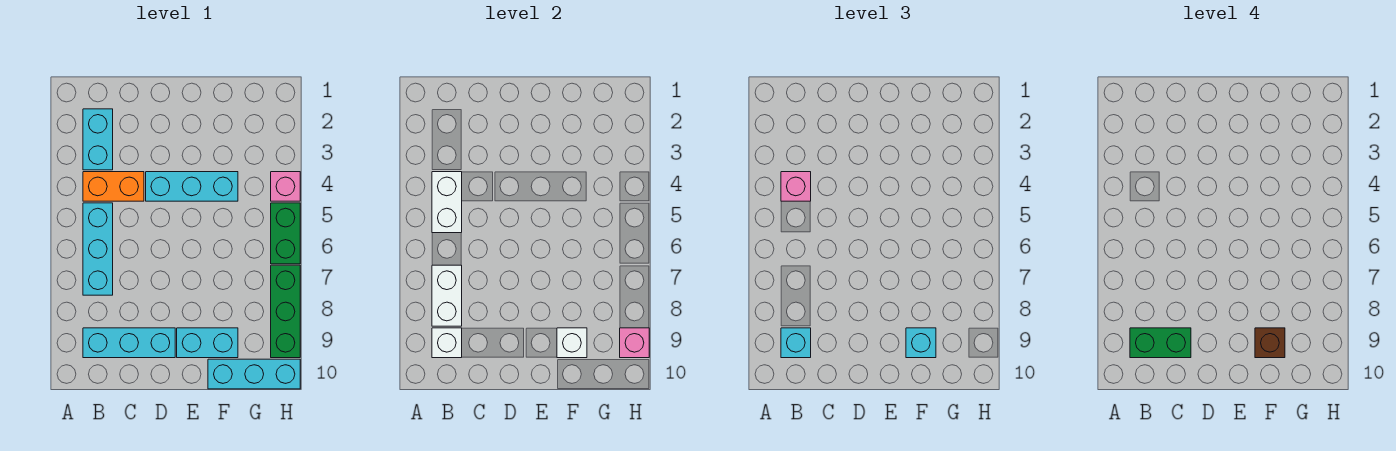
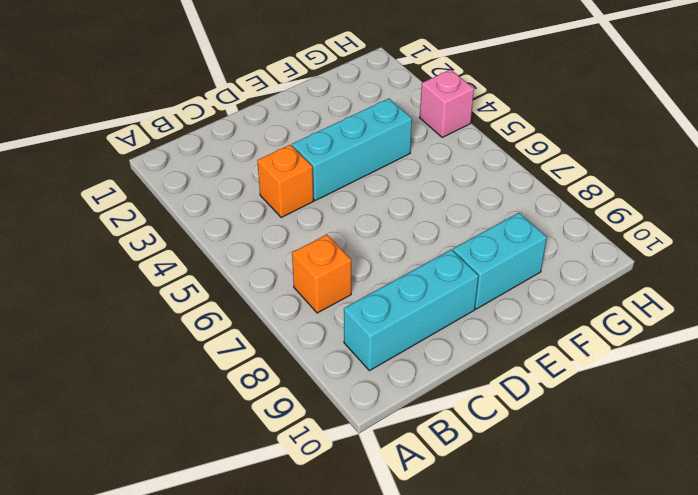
orange brick B7 level 1 -> cyan brick B5:B7 level 1
orange brick C4 level 1 -> orange brick B4:C4 level 1
none -> cyan brick B2:B3 level 1
none -> cyan brick F10:H10 level 1
none -> green brick H5:H6 level 1

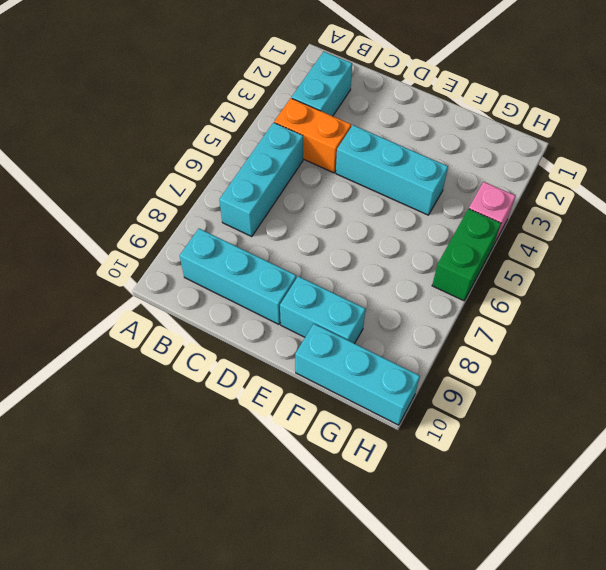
none -> green brick H7:H9 level 1
none -> white brick B4:B5 level 2
none -> white brick B7:B8 level 2

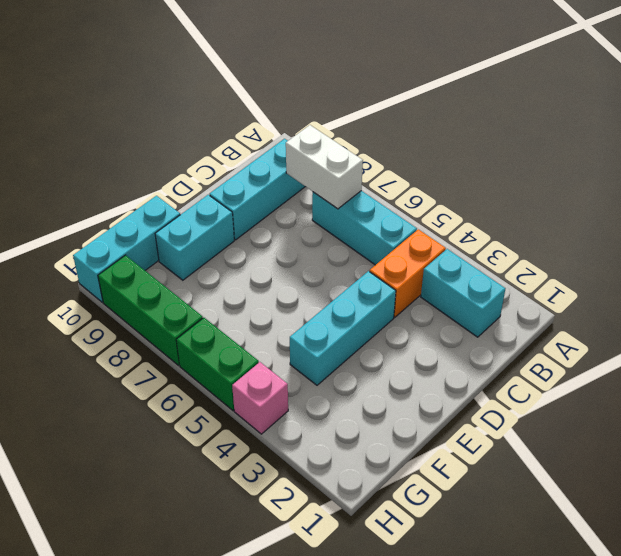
none -> white brick B4:B5 level 2
none -> white brick B9 level 2
none -> white brick F9 level 2

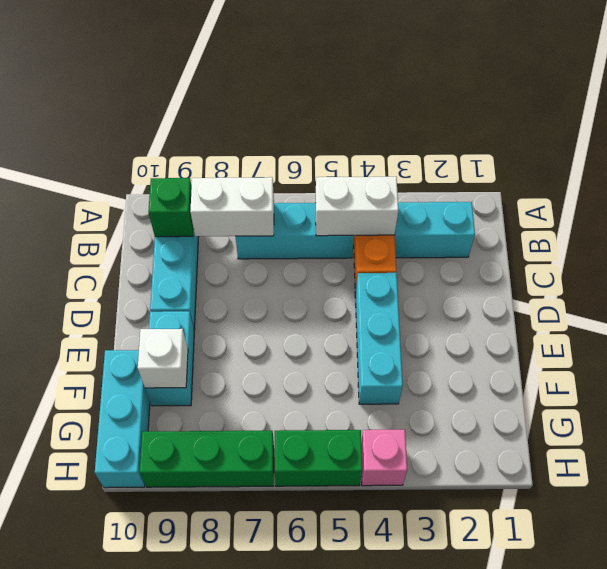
green brick B9 level 2 -> white brick B9 level 2
none -> pink brick H9 level 2
none -> pink brick B4 level 3
none -> cyan brick B9 level 3

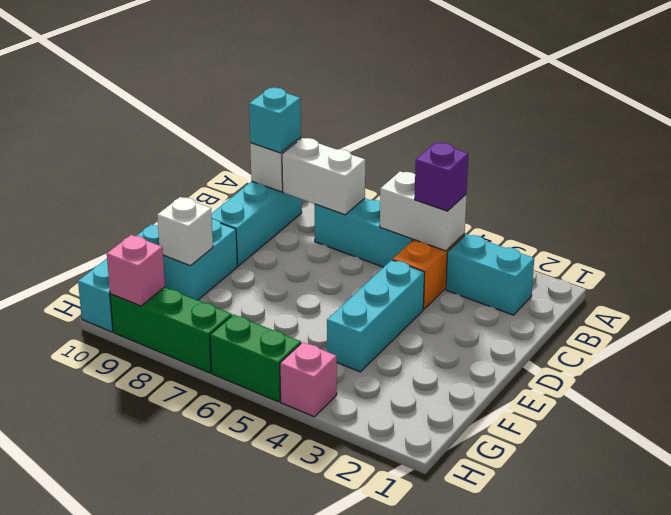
purple brick B4 level 3 -> pink brick B4 level 3
none -> cyan brick F9 level 3
none -> green brick B9:C9 level 4
none -> brown brick F9 level 4

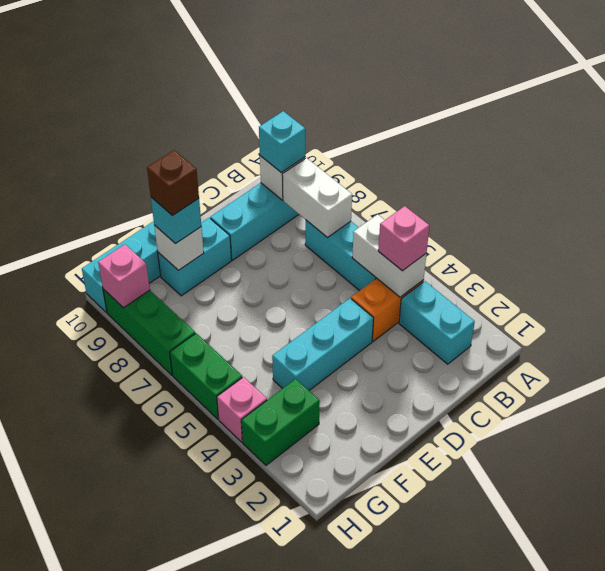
green brick G3:H3 level 1 -> green brick B9:C9 level 4

